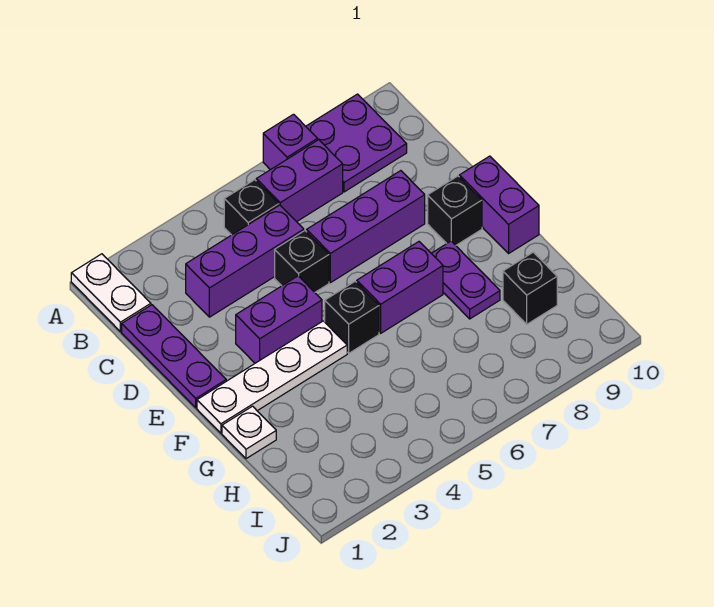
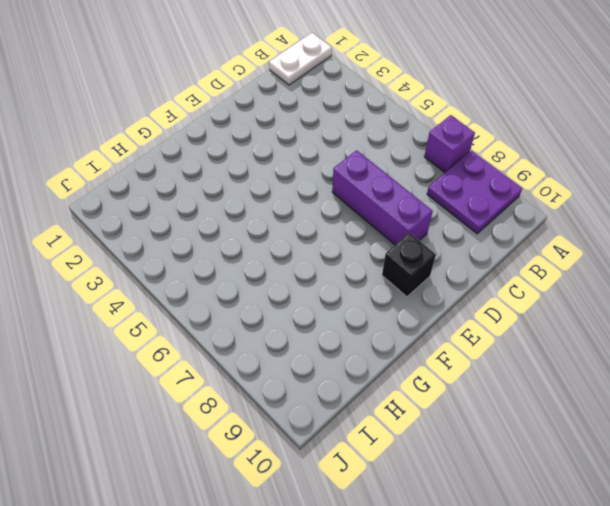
none -> black brick B5 level 1
none -> purple brick B6:B7 level 1
none -> purple plate C1:E1 level 1

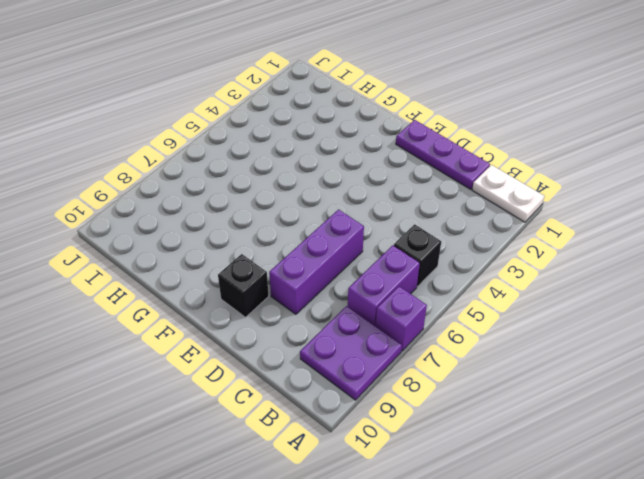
none -> purple brick C3:C5 level 1
none -> black brick D5 level 1
none -> purple brick E3:E4 level 1

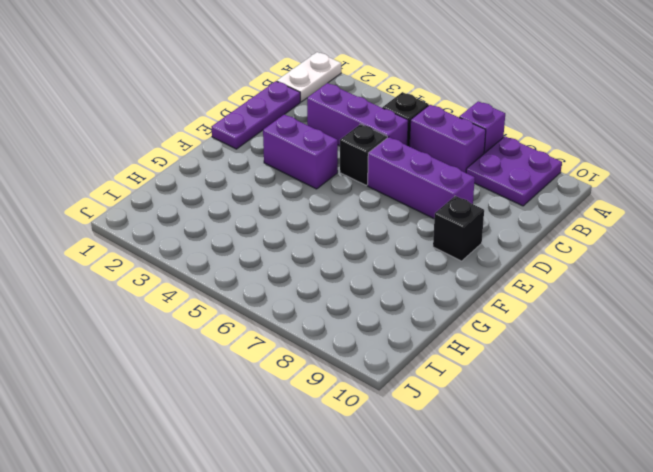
none -> purple brick E10:F10 level 1
none -> white plate F1:F4 level 1
none -> black brick F5 level 1

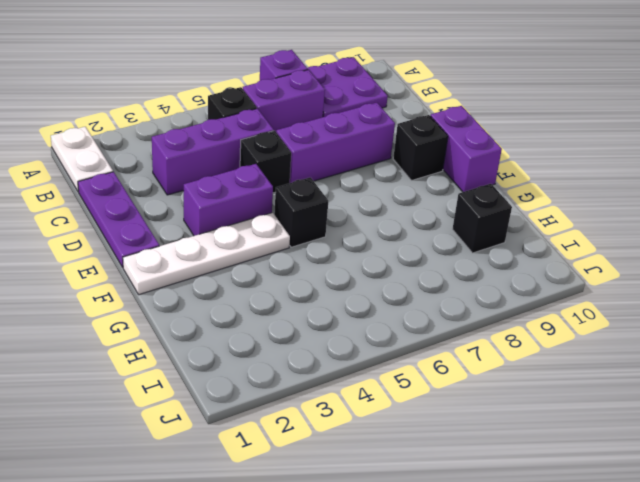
none -> purple brick F6:F7 level 1
none -> purple plate F8:G8 level 1
none -> white plate G1 level 1

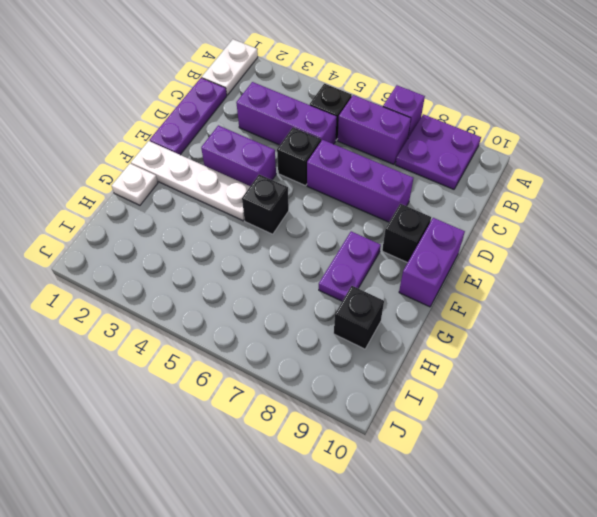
none -> purple brick F6:F7 level 1

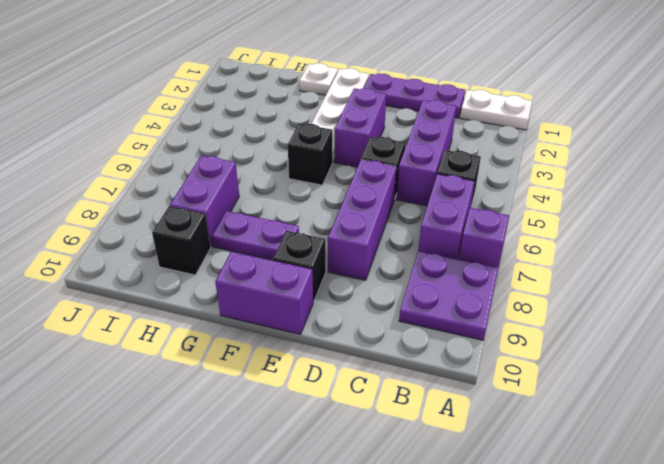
purple brick H7:H8 level 1 -> purple brick F6:F7 level 1

